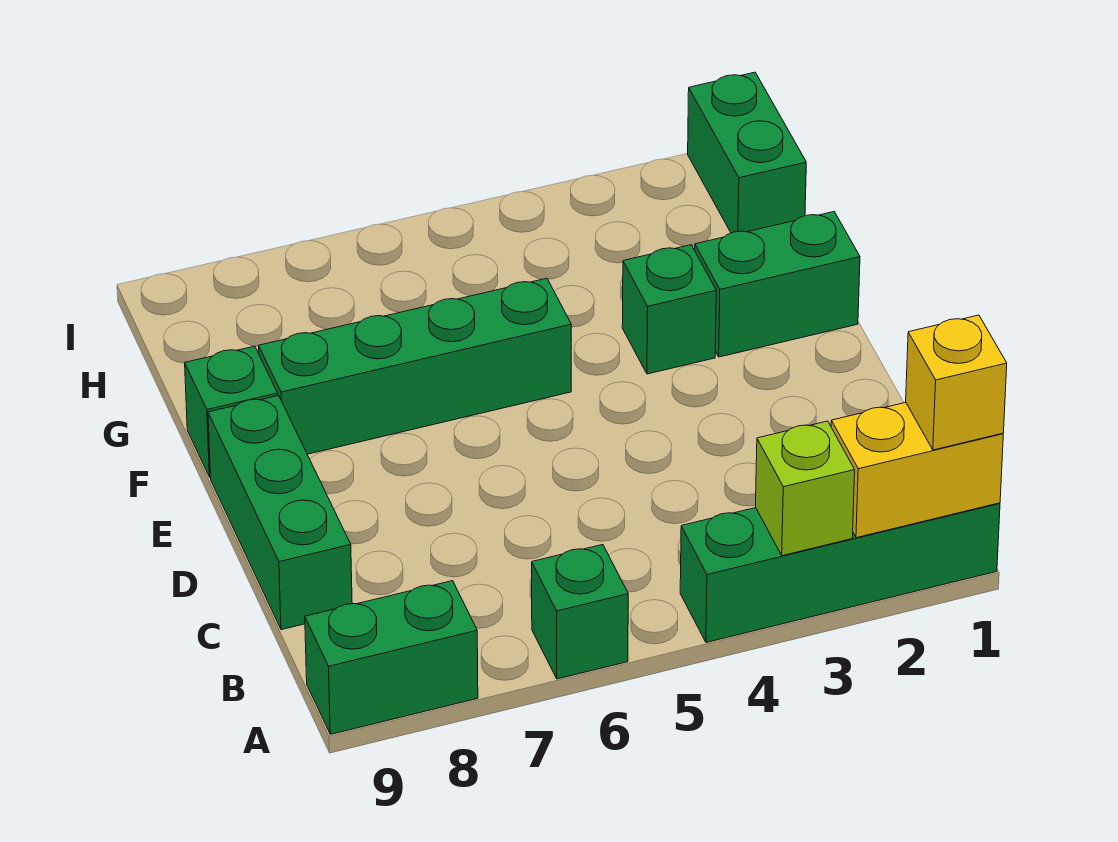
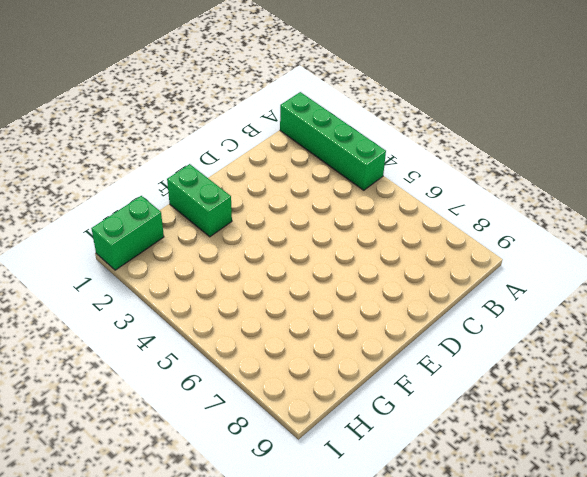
none -> green brick A6 level 1
none -> green brick A8:A9 level 1
none -> green brick C9:E9 level 1

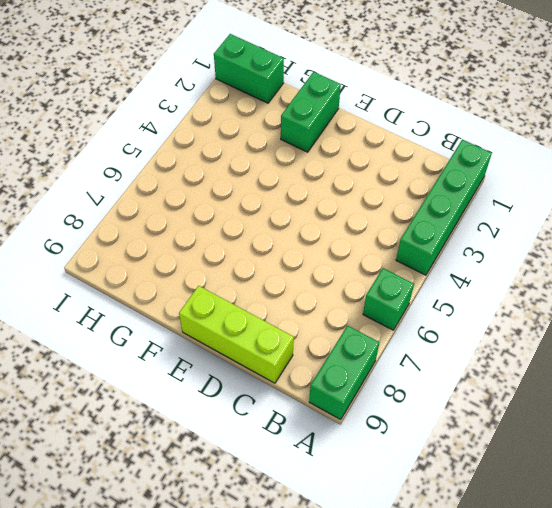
lime brick C9:E9 level 1 -> green brick C9:E9 level 1
none -> green brick F3 level 1
none -> green brick F5:F8 level 1
none -> green brick F9 level 1

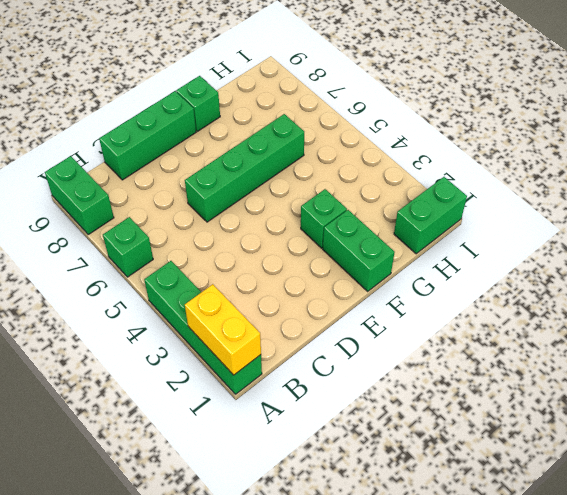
green brick D6:G6 level 1 -> green brick F5:F8 level 1
none -> lime brick A3 level 2
none -> yellow brick A1 level 3

